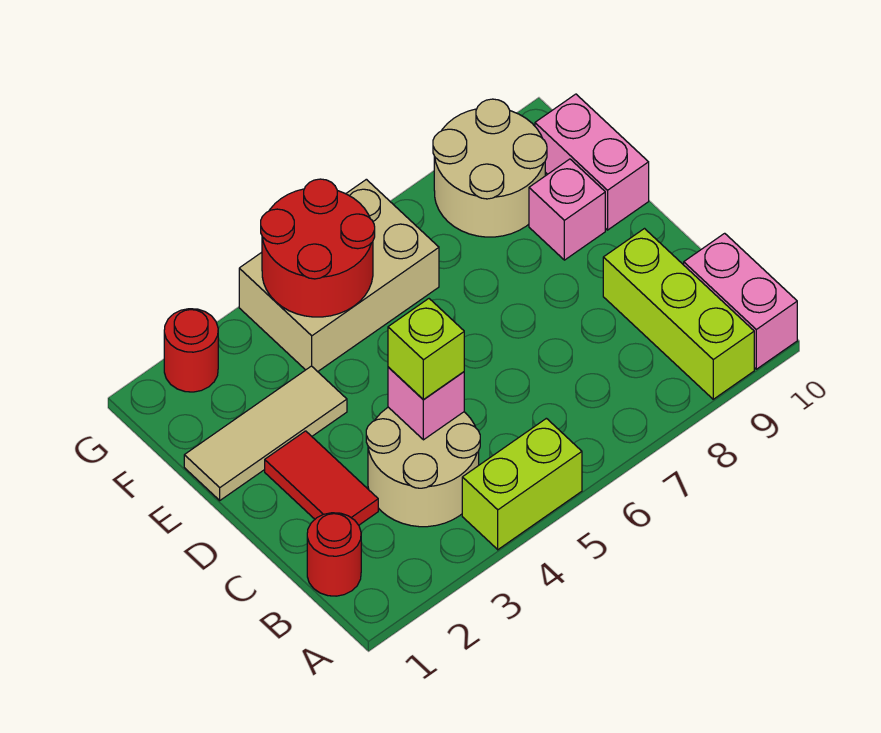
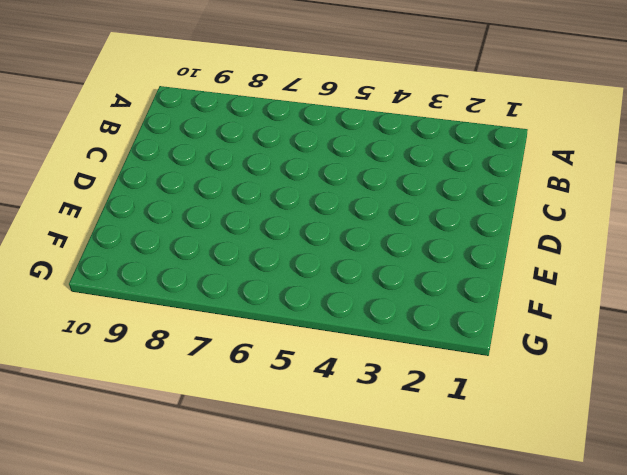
none -> lime brick A4:A5 level 1
none -> lime brick A9:C9 level 1
none -> pink brick A10:B10 level 1

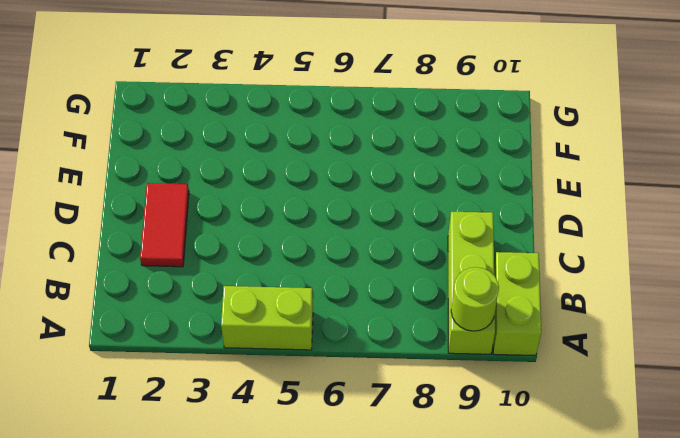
lime round brick A9 level 2 -> none
lime brick A10:B10 level 1 -> pink brick A10:B10 level 1
none -> red round brick B1 level 1
none -> tan round brick B3:C4 level 1
none -> tan tile E1:E3 level 1

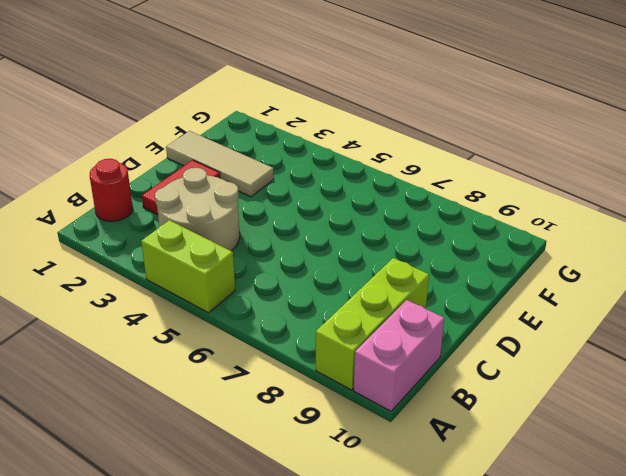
none -> pink brick E9 level 1
none -> pink brick E10:F10 level 1
none -> tan brick F4:G6 level 1

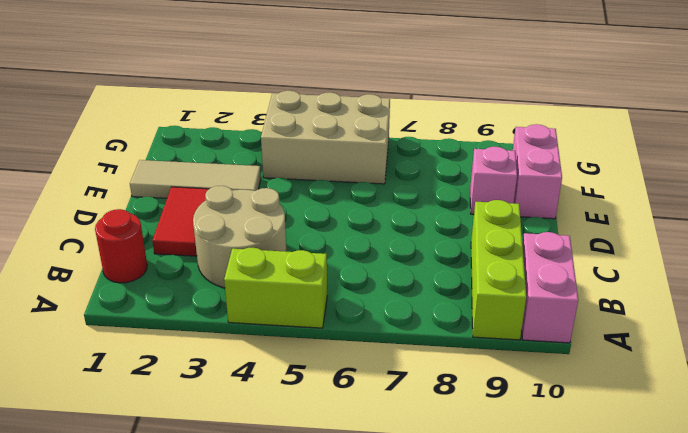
none -> tan round brick F8:G9 level 1
none -> red round brick G2 level 1
none -> pink brick C4 level 2

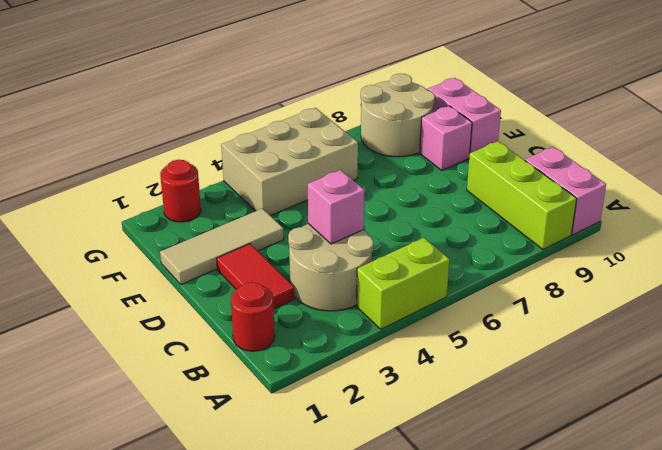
none -> red round brick F4:G5 level 2
none -> lime brick C4 level 3

